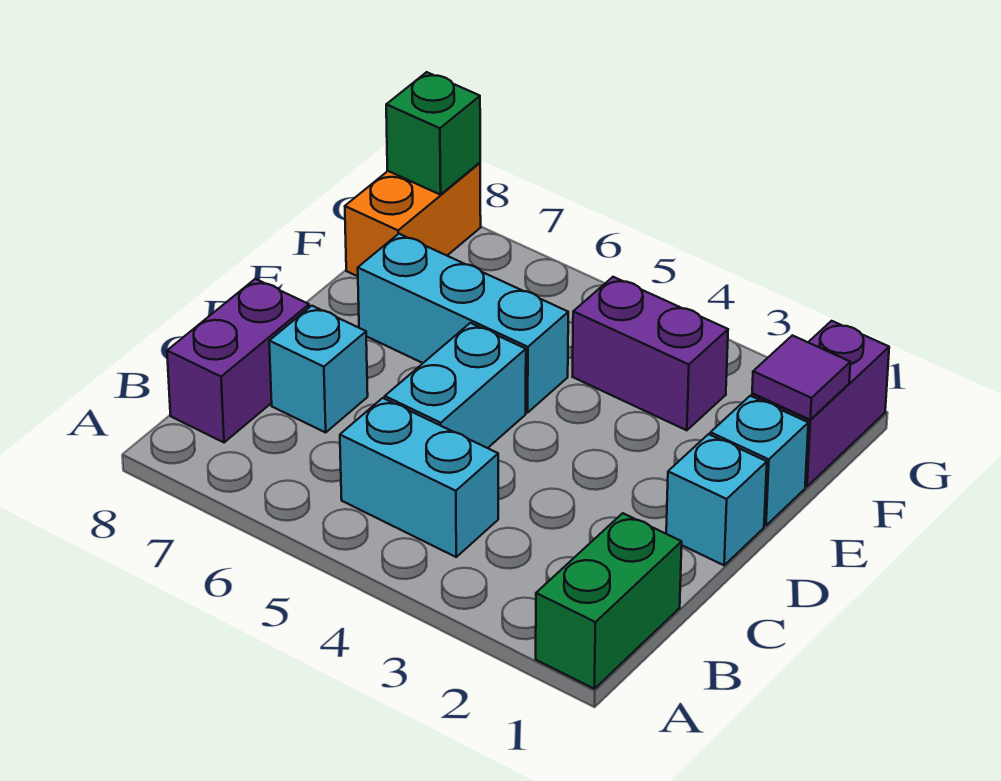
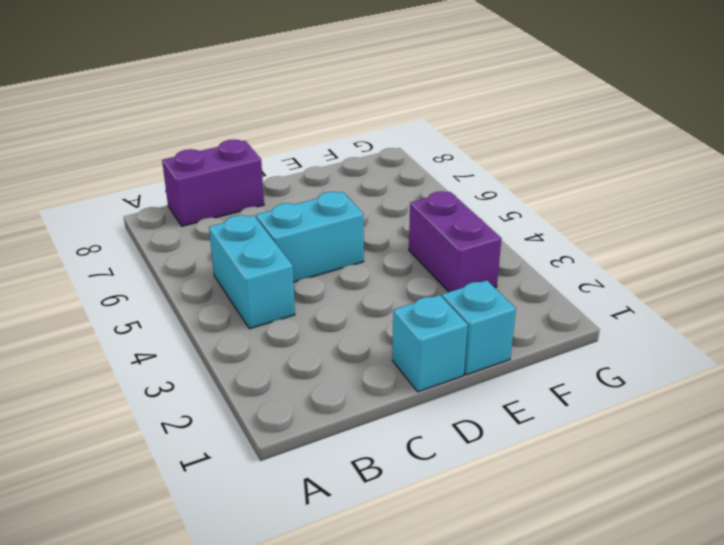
none -> green brick A1:B1 level 1
none -> cyan brick C7 level 1
none -> cyan brick E5:E7 level 1

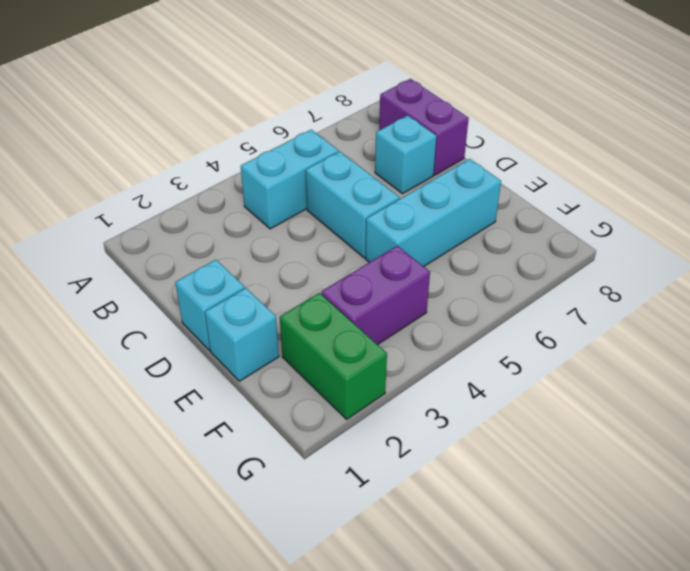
green brick F2:G2 level 1 -> green brick A1:B1 level 1
none -> purple brick F1:G1 level 1
none -> orange brick F8:G8 level 1
none -> purple tile F1 level 2

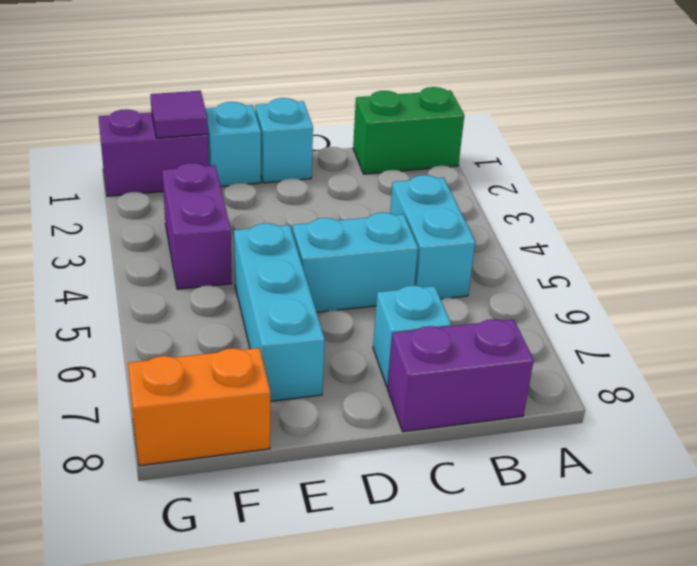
none -> green brick G8 level 2

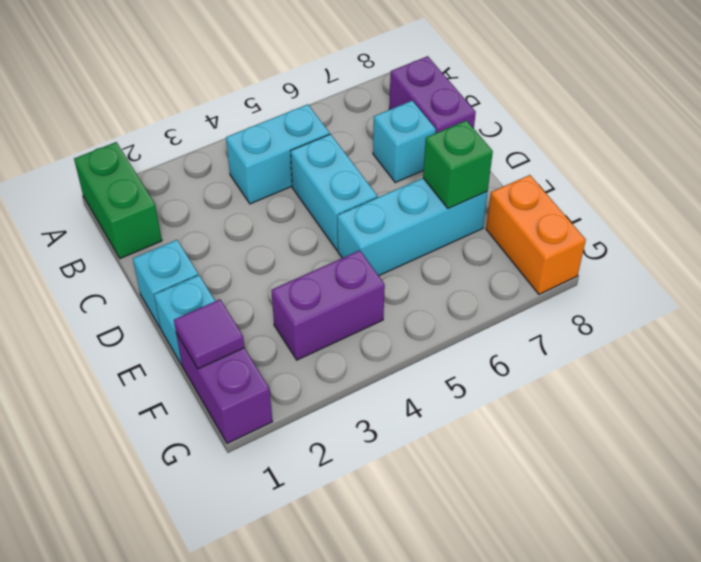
green brick E7 level 2 -> green brick G8 level 2

